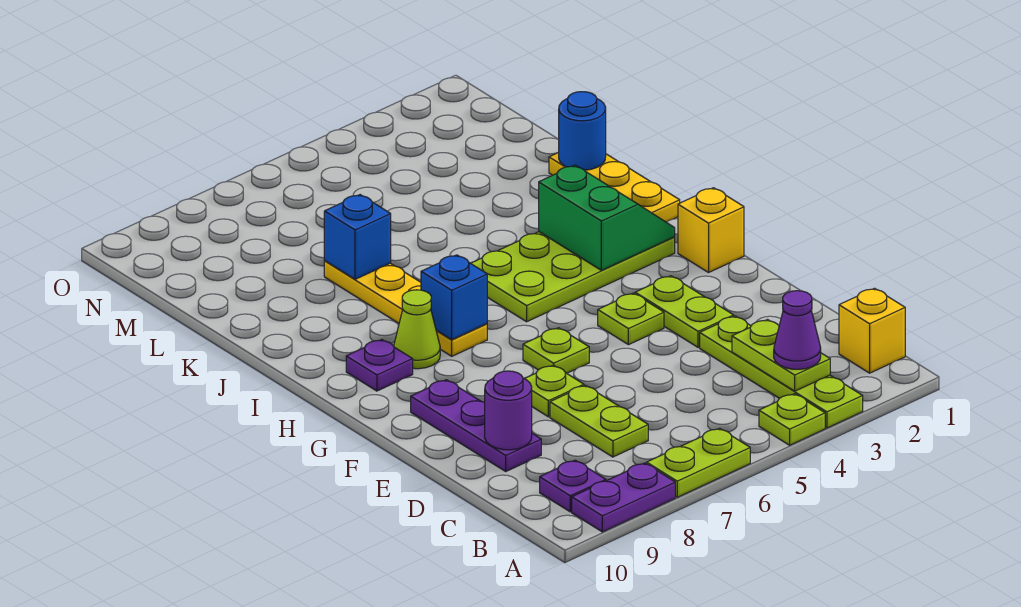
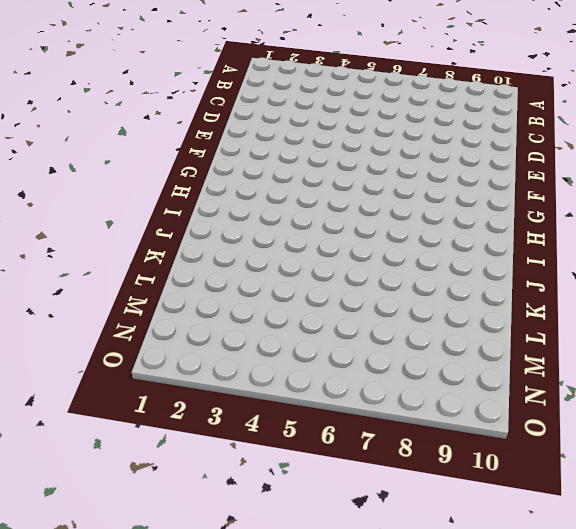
none -> lime plate A3:D3 level 1
none -> lime plate A4 level 1
none -> lime plate A6:A7 level 1

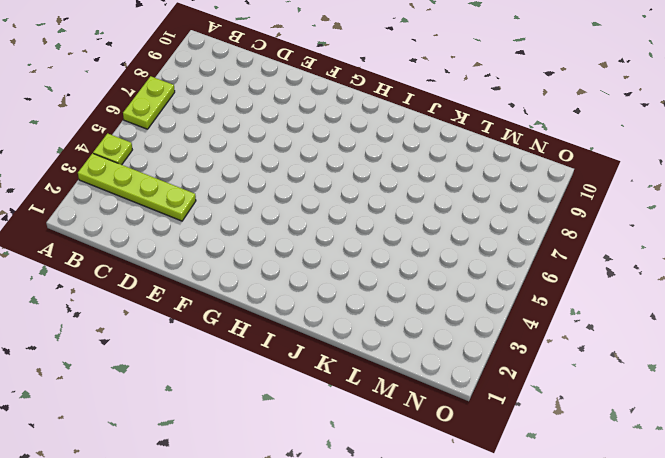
none -> purple plate A8:A9 level 1
none -> yellow brick B1 level 1
none -> purple plate B9 level 1

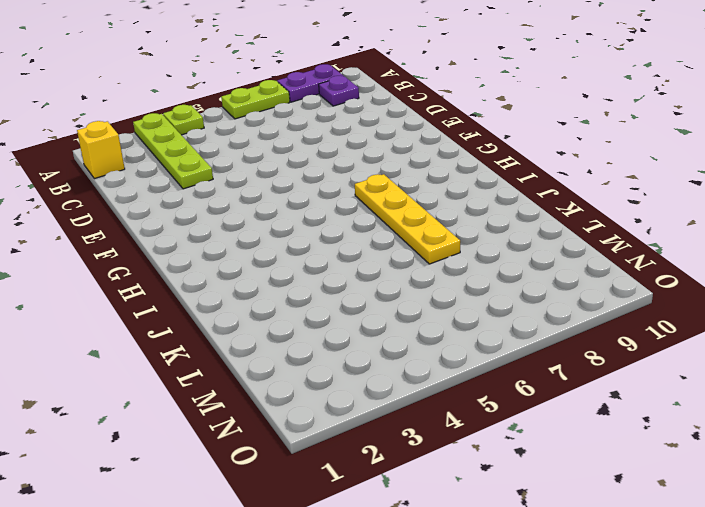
none -> lime plate C7:D7 level 1
none -> purple plate D9:F9 level 1
none -> lime plate E3:F3 level 1

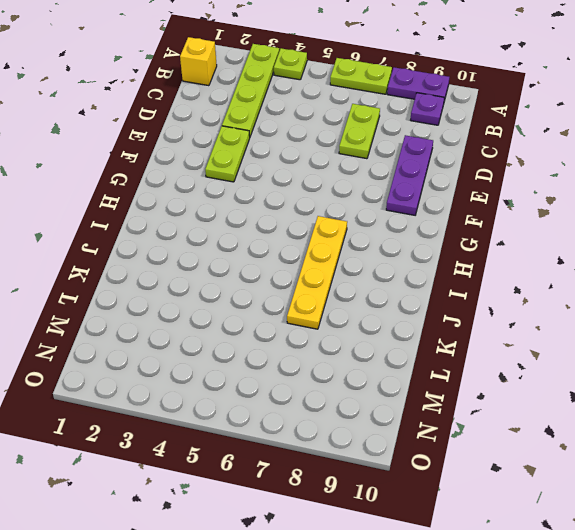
none -> lime plate E7 level 1
none -> lime plate F4 level 1
none -> lime plate F6 level 1

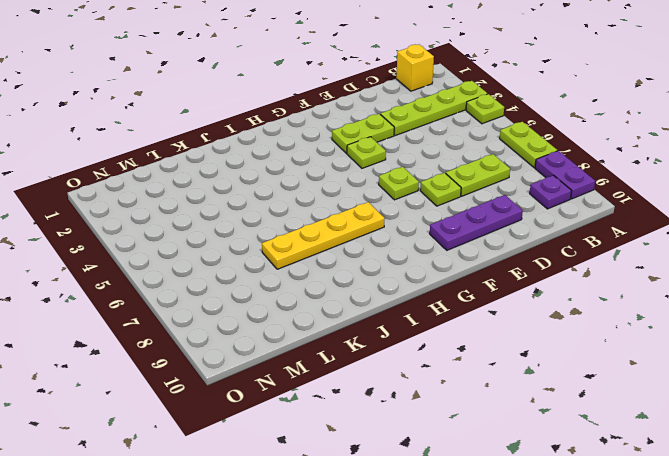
none -> yellow brick G1 level 1
none -> lime plate H2:I5 level 1
none -> lime cone H8 level 1

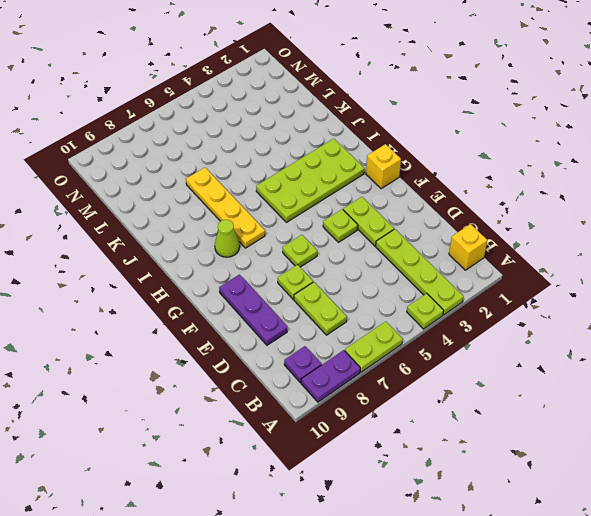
none -> purple plate H9 level 1
none -> yellow plate I1:K1 level 1
none -> lime plate B3:C3 level 2

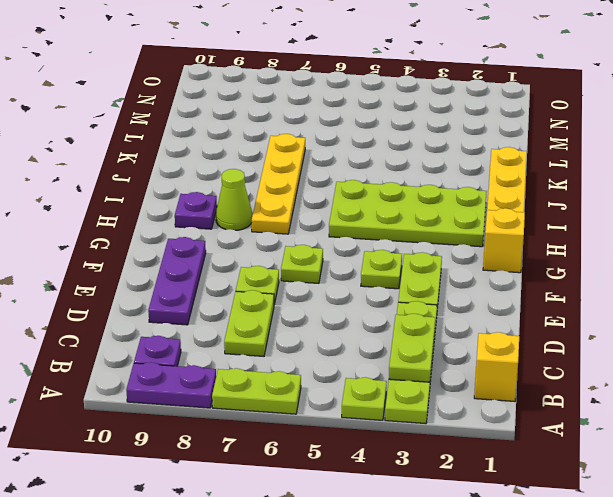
none -> purple round brick D9 level 2
none -> green slope H2:I3 level 2 top 3
none -> blue brick H7 level 2

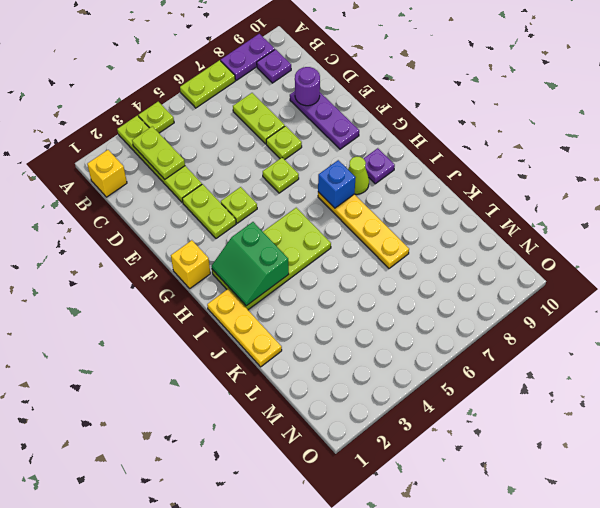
none -> blue round brick K1 level 2
none -> blue brick K7 level 2
none -> purple cone B3 level 3

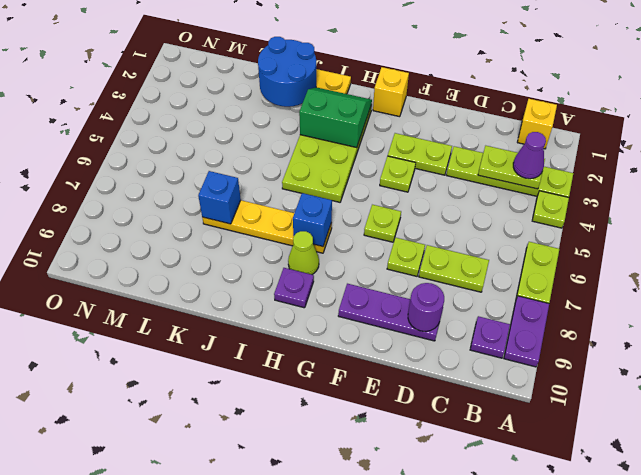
blue round brick J1:K2 level 2 -> blue round brick K1 level 2

